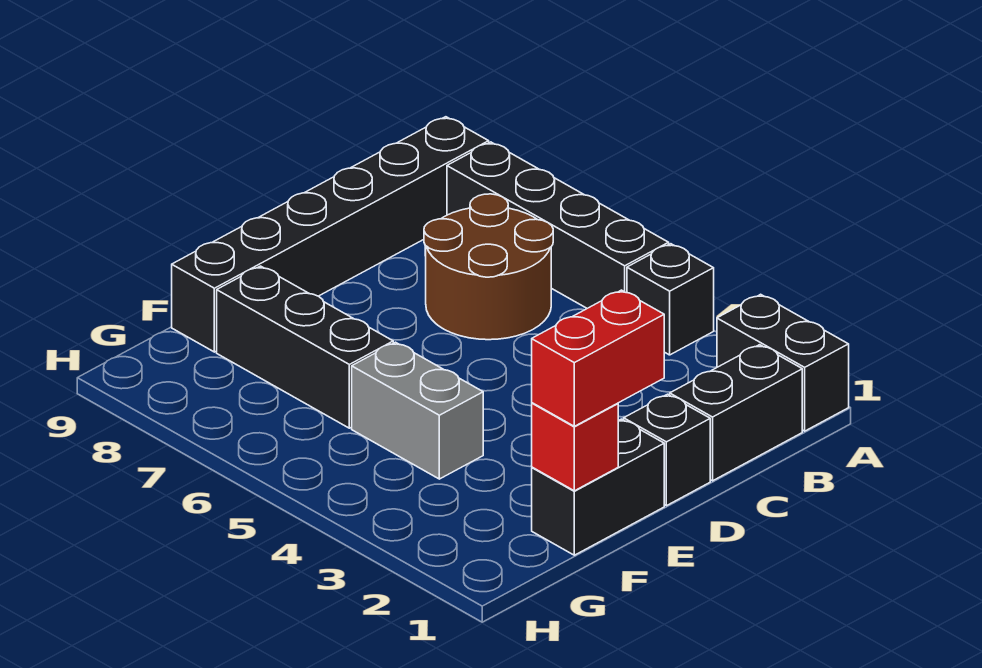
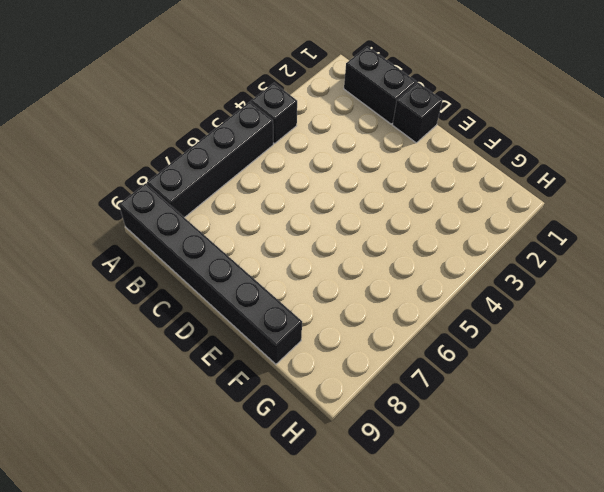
none -> black brick A1:A2 level 1
none -> brown round brick B6:C7 level 1
none -> black brick E1:F1 level 1

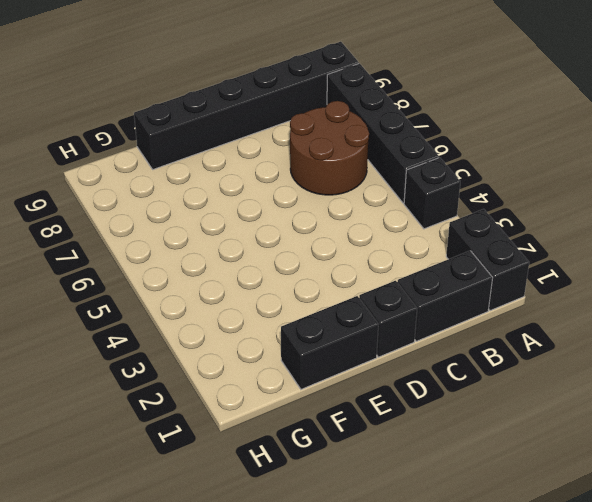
none -> grey brick F4:F5 level 1
none -> black brick F6:F8 level 1
none -> red brick F1 level 2

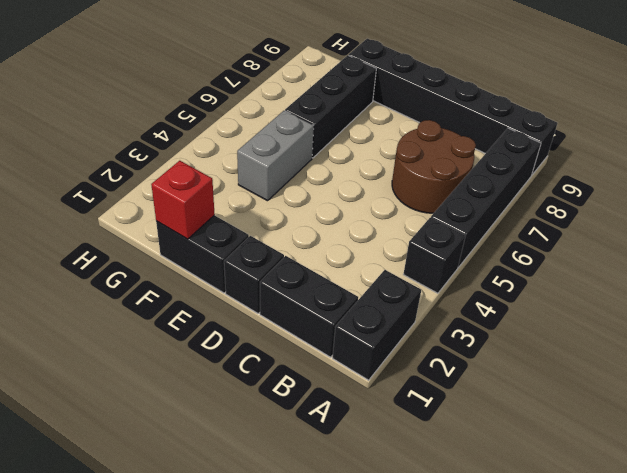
none -> red brick E1:F1 level 3

